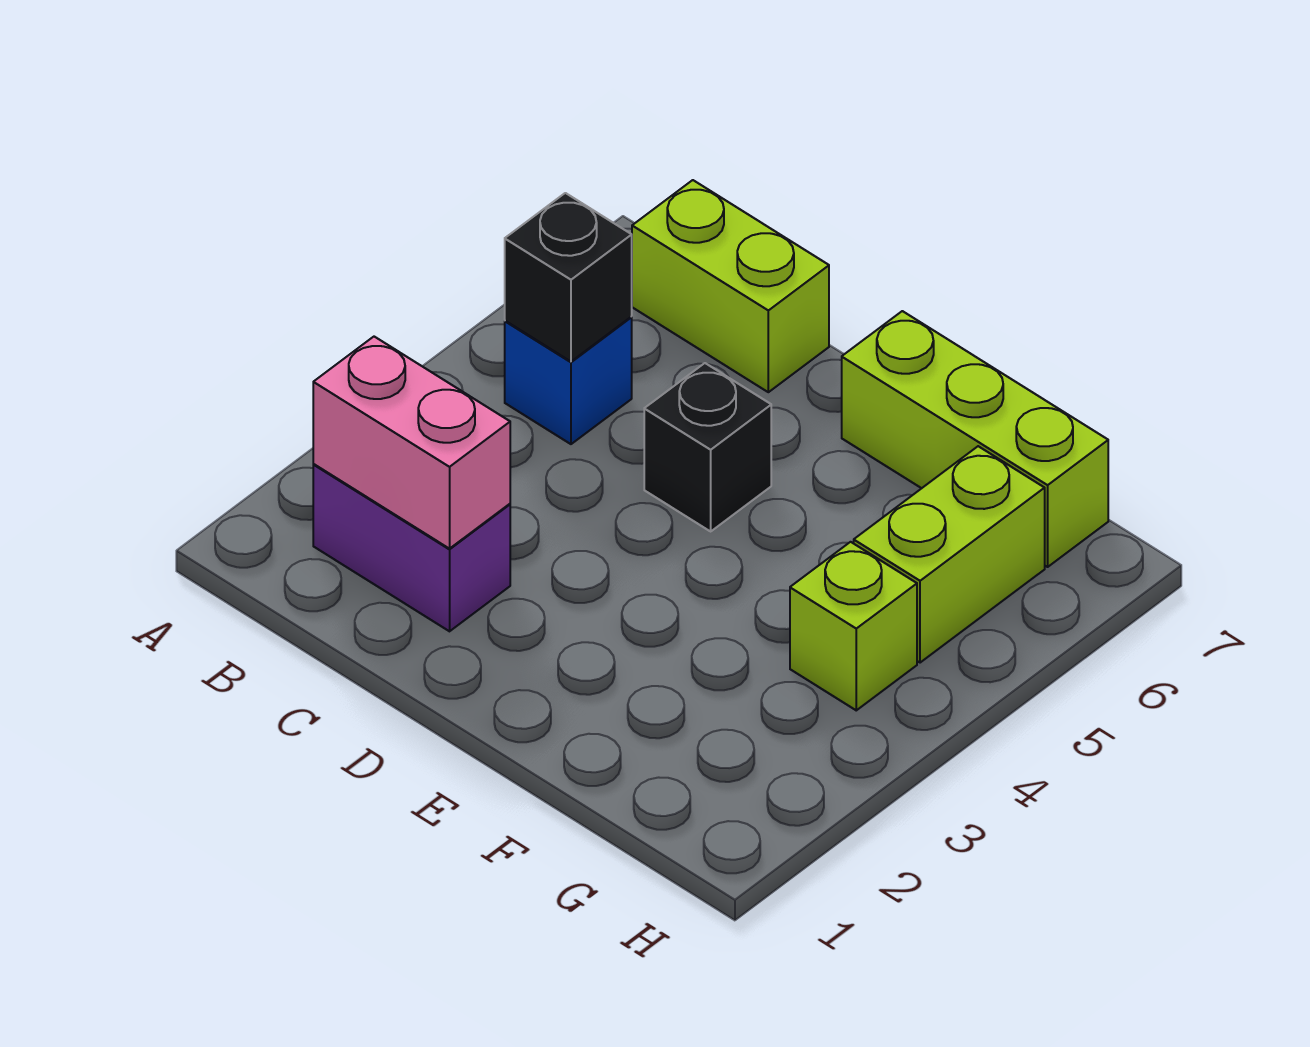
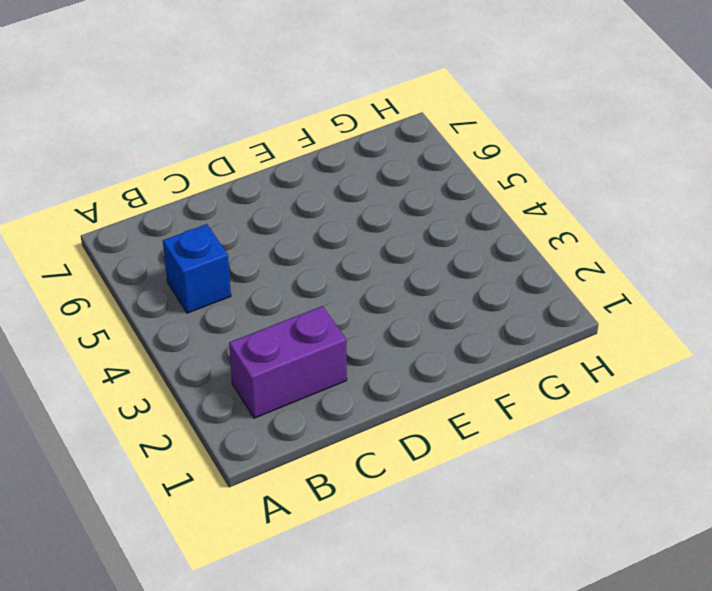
none -> lime brick B7:C7 level 1
none -> black brick D5 level 1

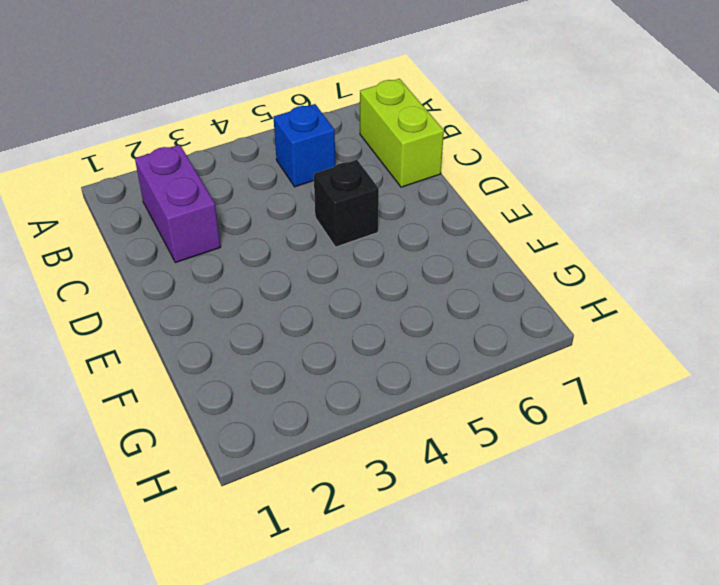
none -> lime brick E7:G7 level 1
none -> lime brick G4 level 1

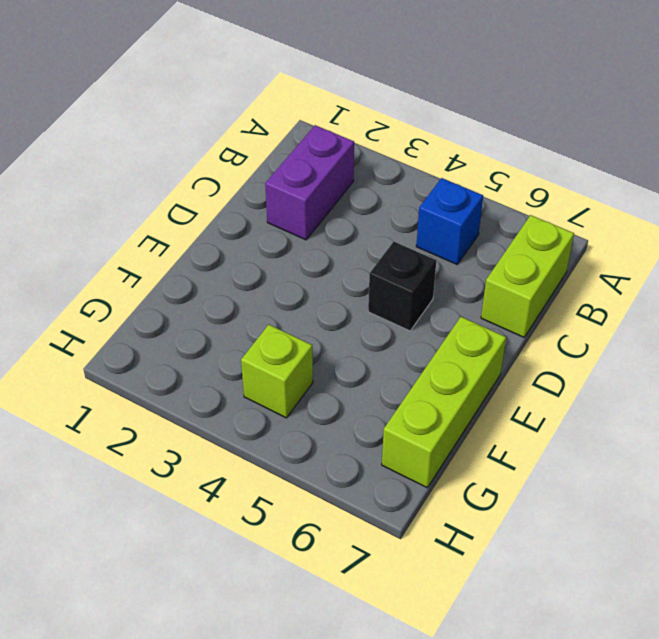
none -> lime brick G5:G6 level 1
none -> pink brick B2:C2 level 2

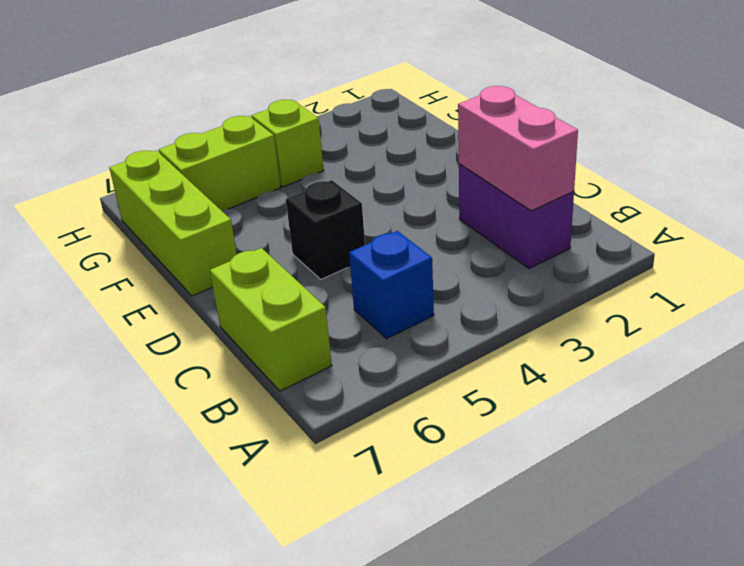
none -> black brick B5 level 2

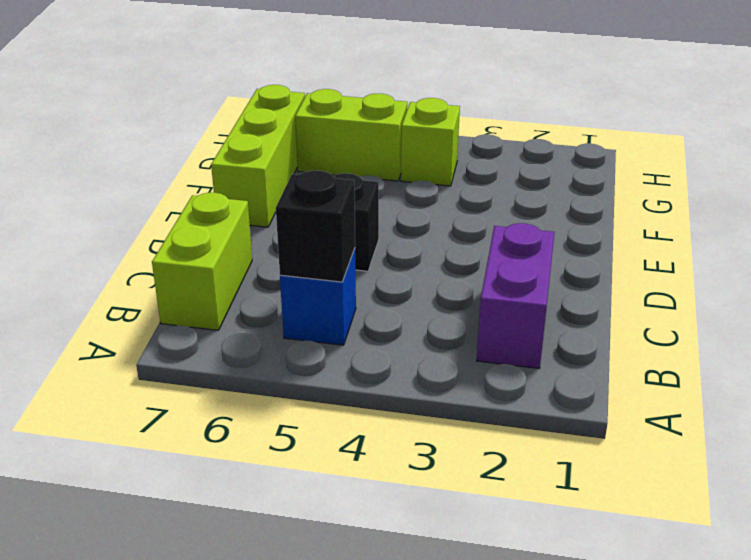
none -> pink brick B2:C2 level 2

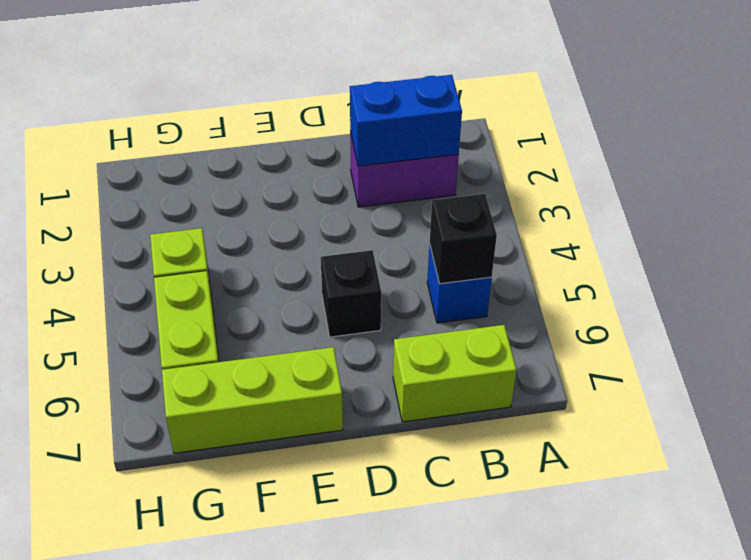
blue brick B2:C2 level 2 -> pink brick B2:C2 level 2

